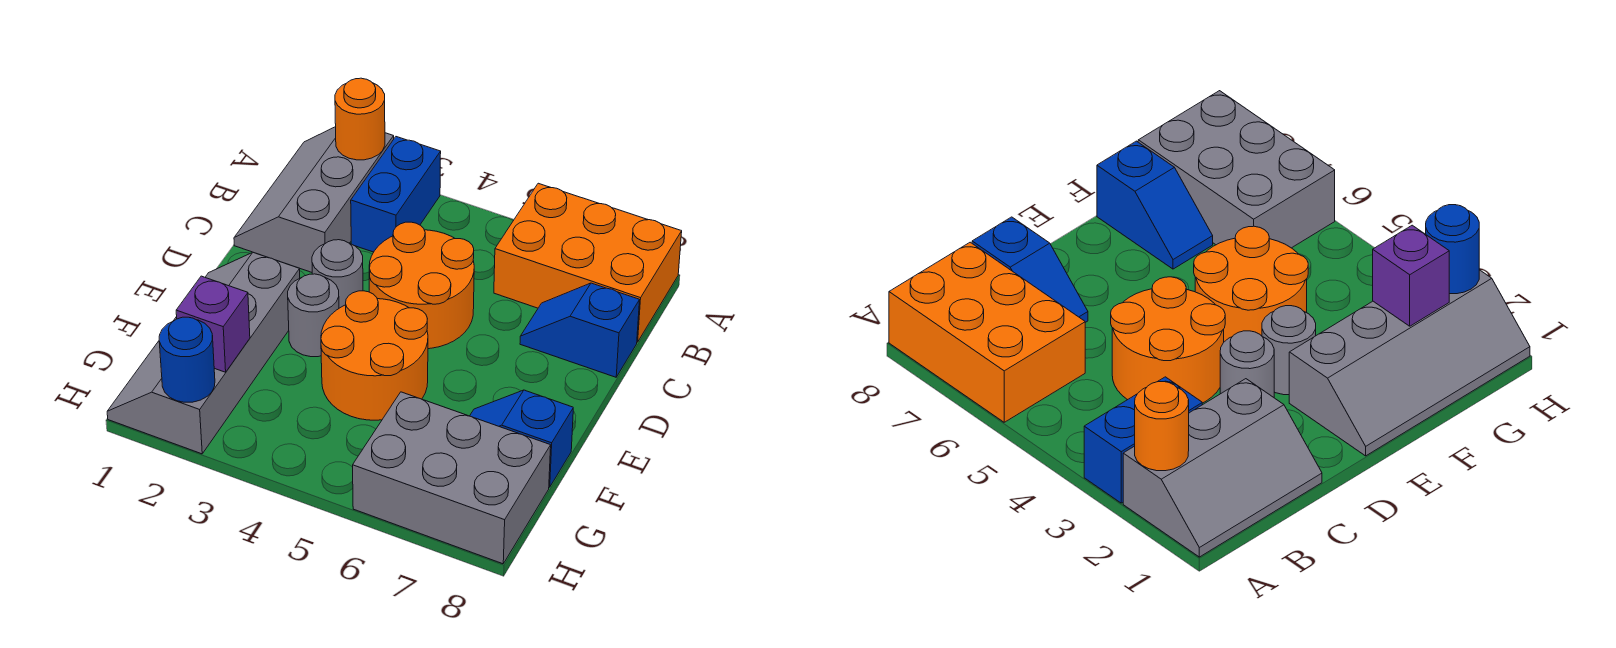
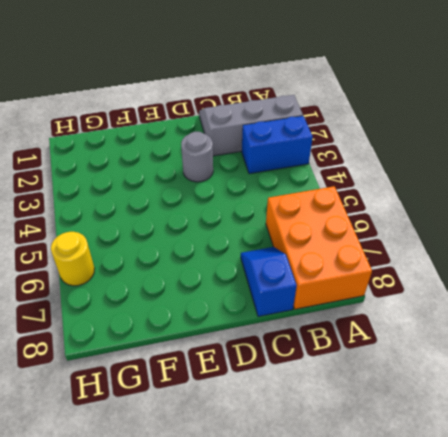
yellow round brick H6 level 1 -> grey brick G6:H8 level 1
none -> orange round brick C4:D5 level 1
none -> grey slope E1:H2 level 1 top 2
none -> grey round brick E3 level 1

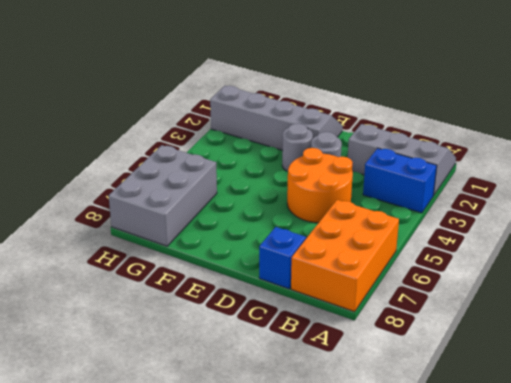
none -> orange round brick E4:F5 level 1
none -> blue slope F7:F8 level 1 top 8
none -> orange round brick A2 level 2

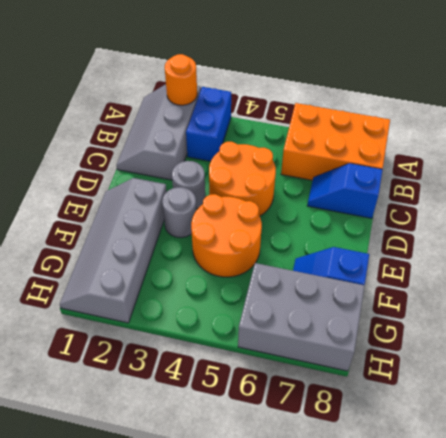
none -> purple brick G2 level 2
none -> blue round brick H2 level 2

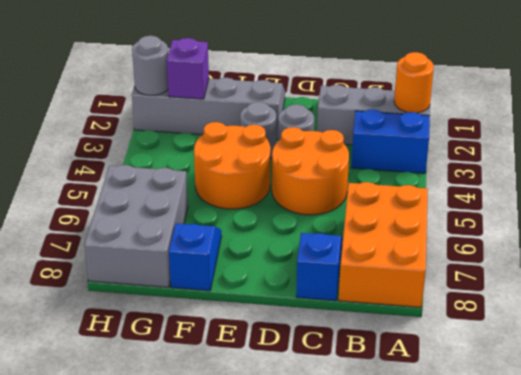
grey round brick H2 level 2 -> blue round brick H2 level 2

